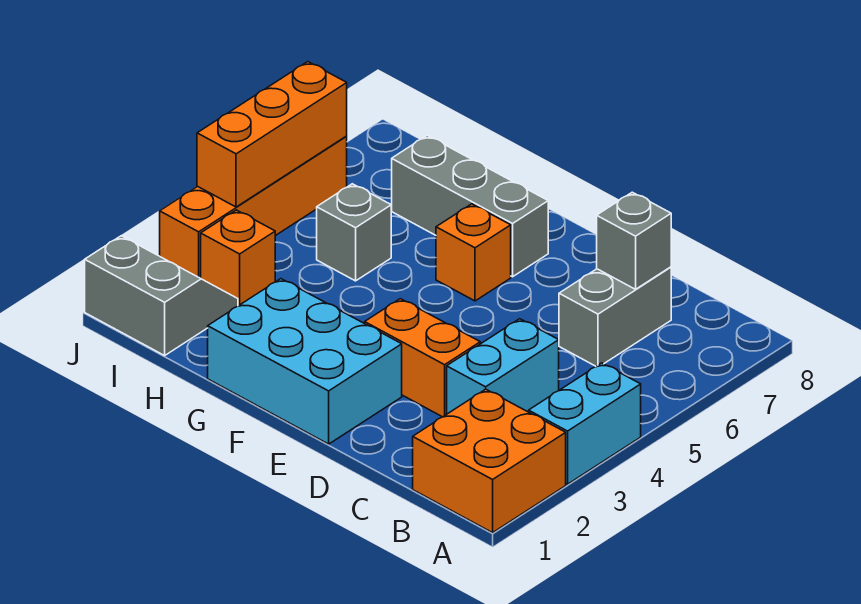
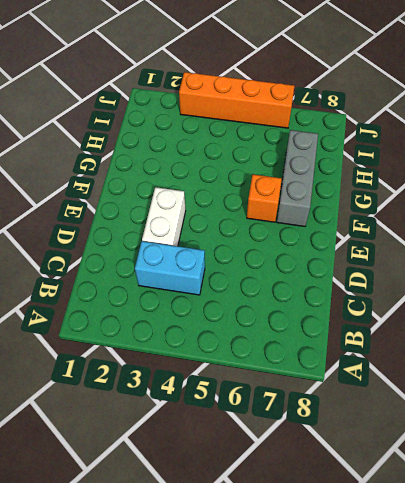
white brick D3:E3 level 1 -> orange brick D3:E3 level 1
none -> orange brick A1:B2 level 1
none -> cyan brick A3:A4 level 1
none -> grey brick C6:C7 level 1

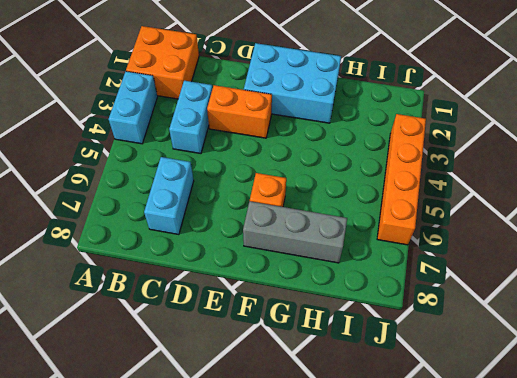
cyan brick C6:C7 level 1 -> grey brick C6:C7 level 1
none -> grey brick H5 level 1
none -> grey slope I1:J2 level 1 top 1
none -> orange brick I3 level 1

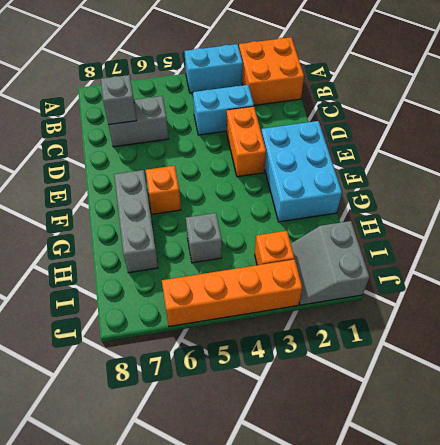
none -> orange brick J4:J6 level 2

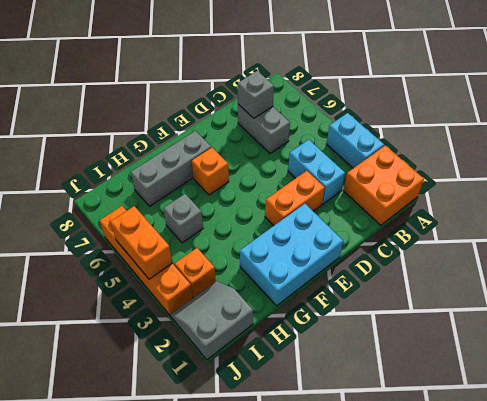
orange brick J4:J5 level 2 -> orange brick J4:J6 level 2

